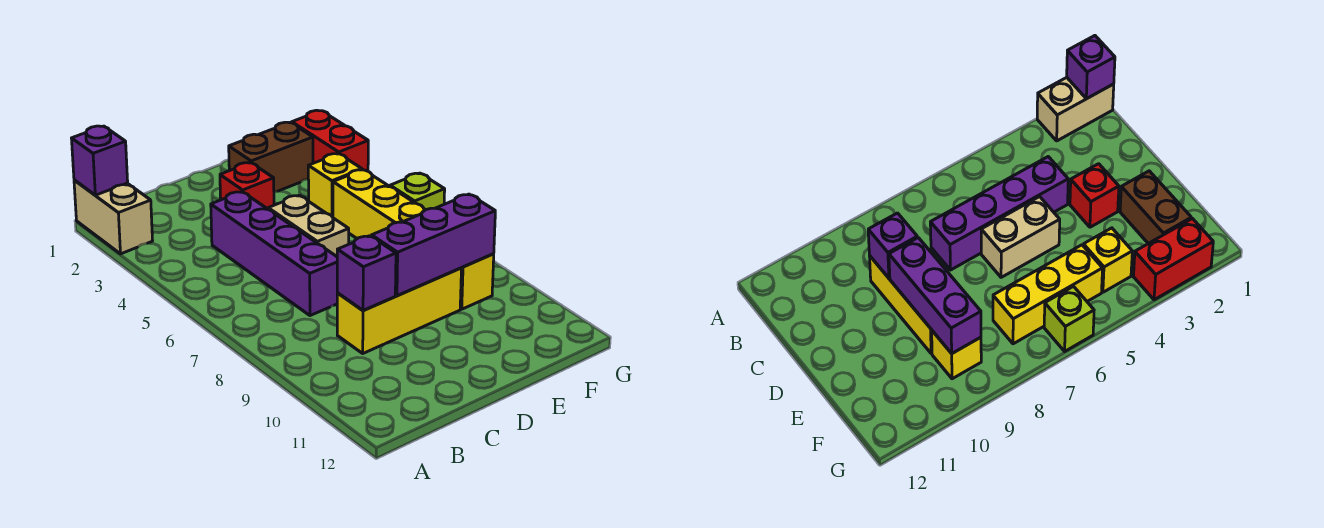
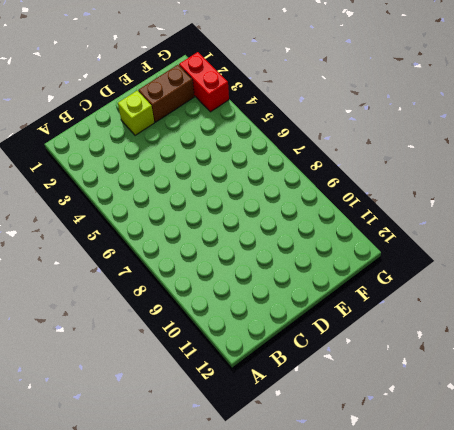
lime brick D2 level 1 -> lime brick G6 level 1
none -> tan brick A1:A2 level 1
none -> purple brick C4:C7 level 1
none -> yellow brick C9:E9 level 1

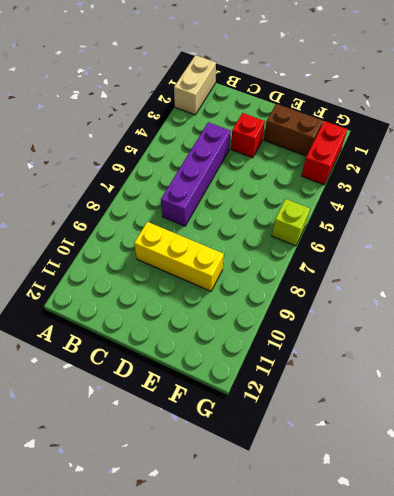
none -> tan brick D5:D6 level 1
none -> yellow brick F4 level 1
none -> yellow brick F5:F7 level 1

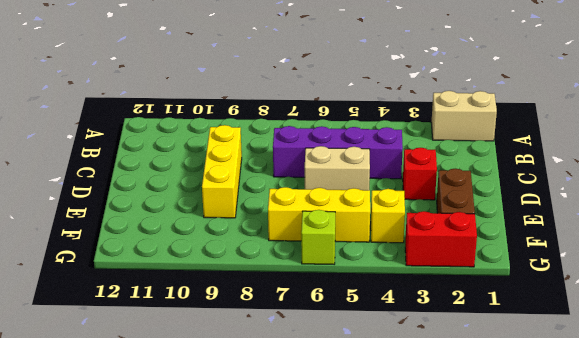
none -> yellow brick F9 level 1
none -> purple brick A1 level 2
none -> purple brick C9 level 2

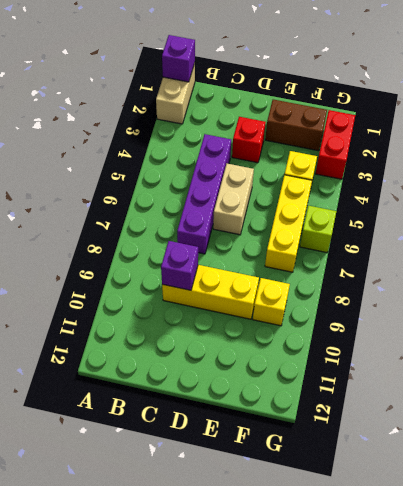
none -> purple brick D9:F9 level 2

